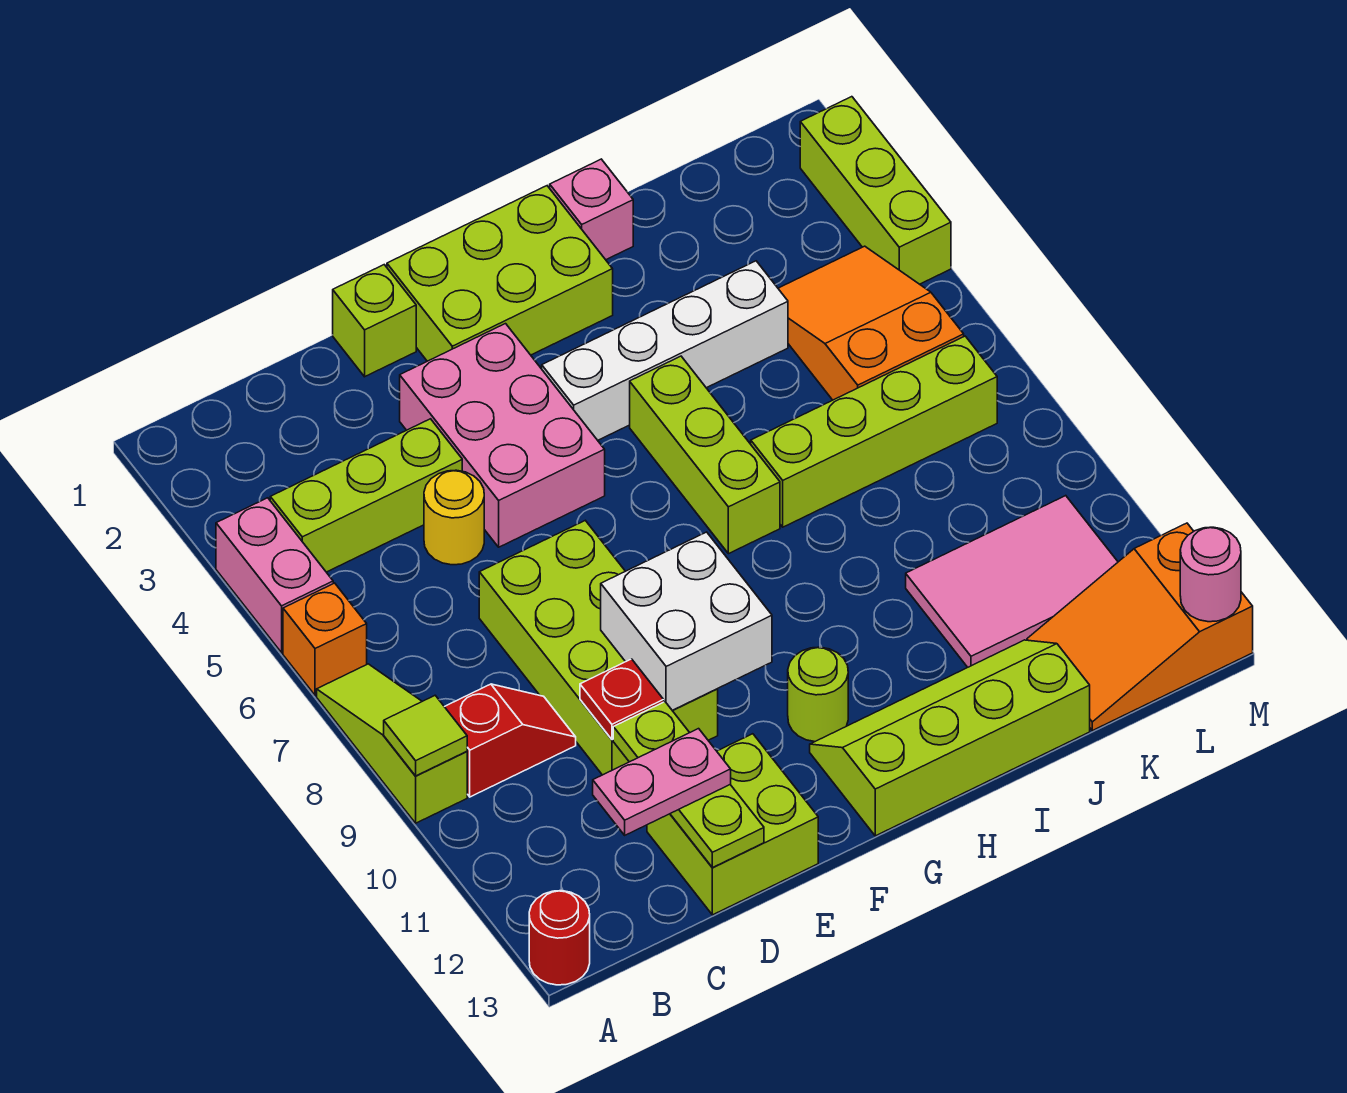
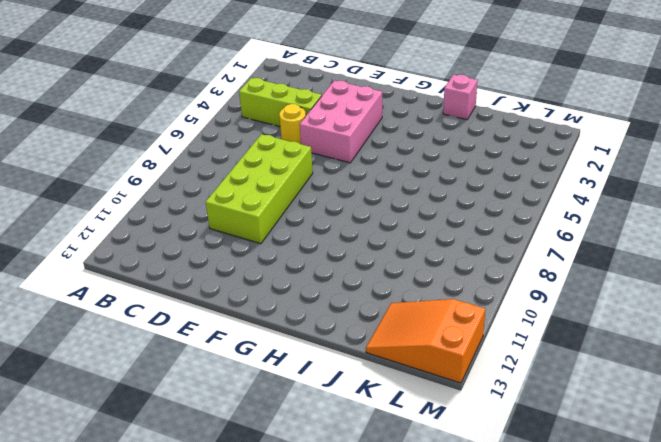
none -> pink brick A4:A5 level 1
none -> orange brick A6 level 1
none -> lime slope A7:A9 level 1 top 9

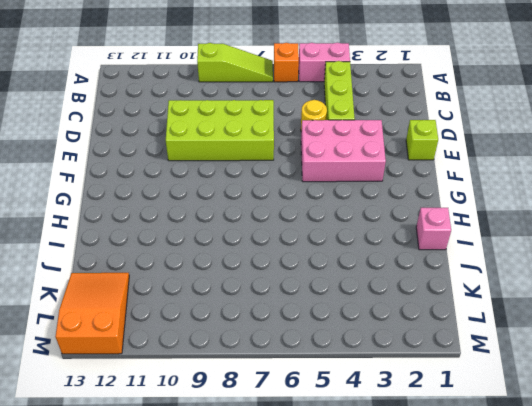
none -> red round brick A13 level 1
none -> red slope B9:C9 level 1 top B
none -> lime brick D12:E13 level 1

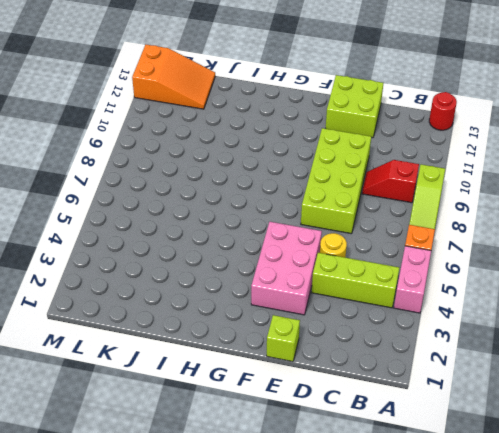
none -> lime brick F1:H2 level 1
none -> white brick G4:J4 level 1
none -> lime round brick G11 level 1

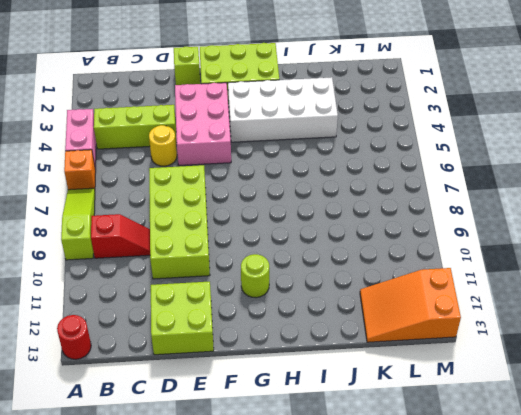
white brick G3:J4 level 1 -> white brick G4:J4 level 1
none -> lime slope G12:J13 level 1 top 13
none -> lime brick H5:H7 level 1
none -> pink brick I1 level 1

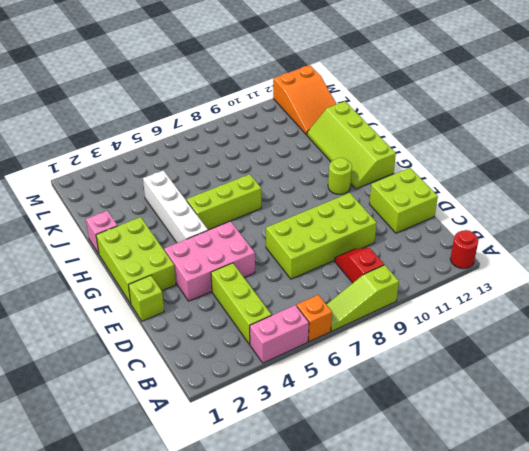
none -> yellow round brick D5 level 1
none -> lime brick I7:L7 level 1
none -> pink tile J10:L11 level 1

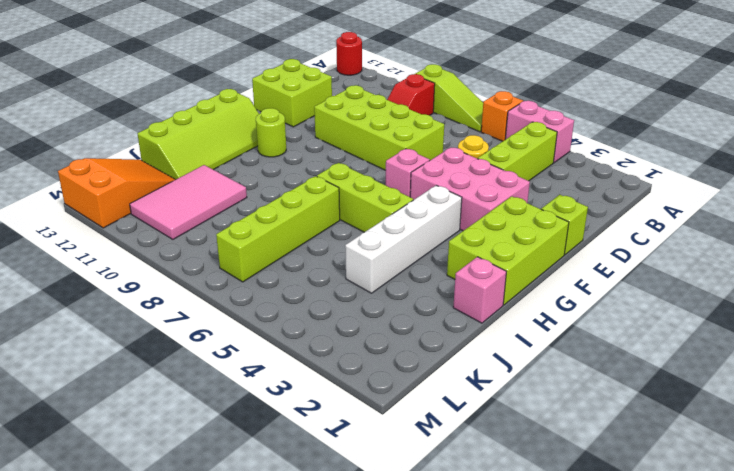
pink brick F6 level 1 -> none
none -> orange slope K4:L6 level 1 top 6
none -> lime brick M2:M4 level 1
none -> lime tile A9 level 2

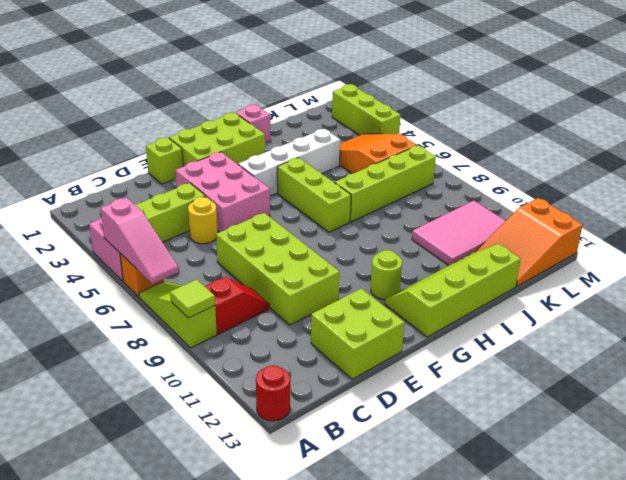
pink slope A5:A7 level 2 top 5 -> none
none -> red plate D10 level 2
none -> lime plate D11:D13 level 2
none -> white brick E9:F10 level 2

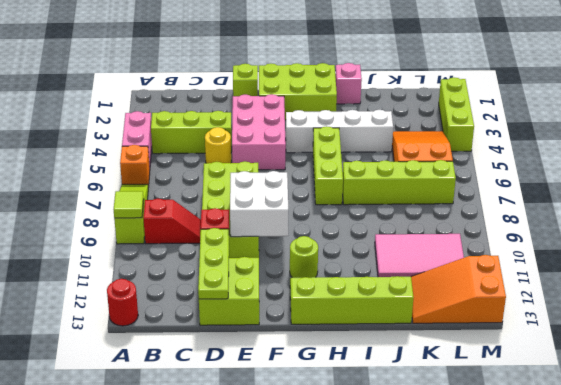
none -> pink round brick M13 level 2
none -> pink plate C12:D12 level 3

